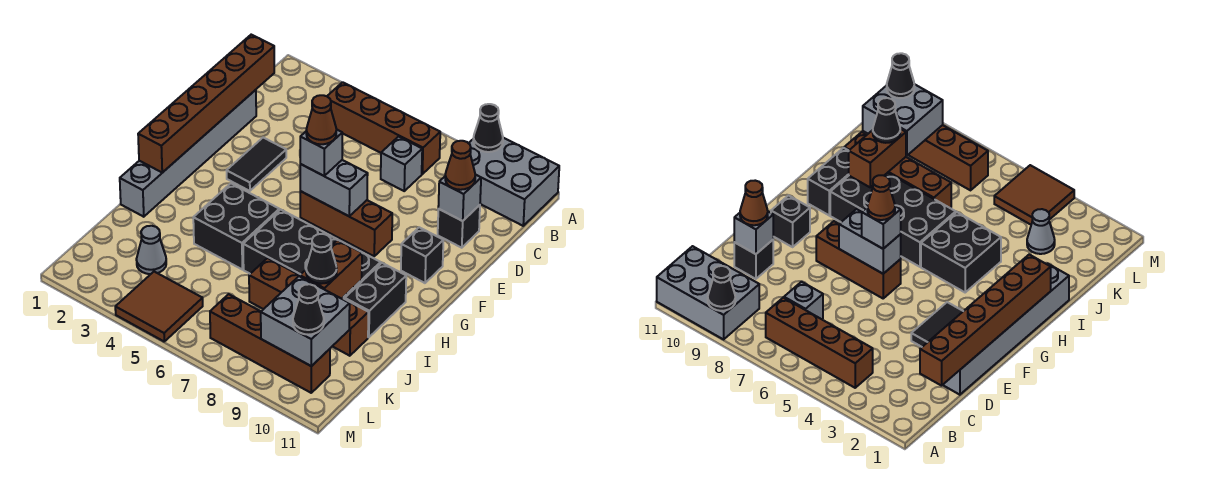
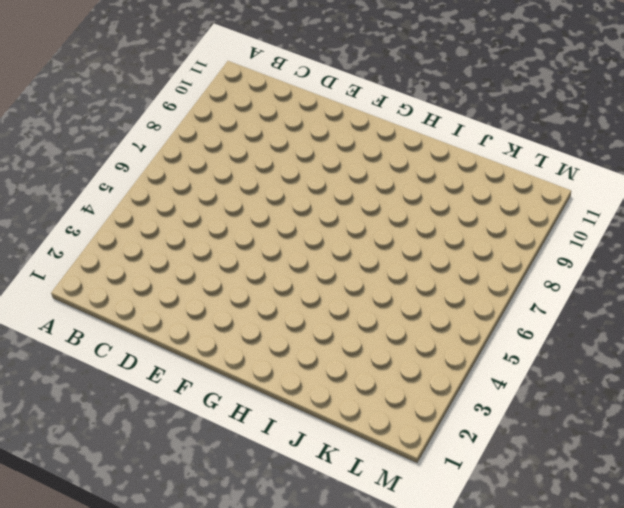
none -> grey brick A9:B11 level 1
none -> brown brick B4:B7 level 1
none -> grey brick C7 level 1

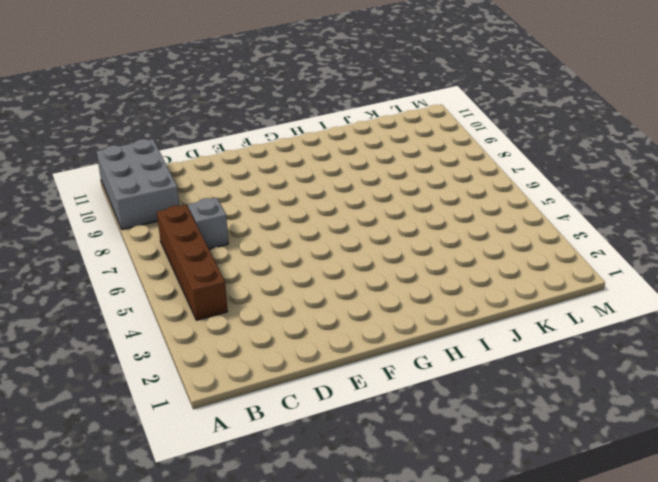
none -> grey brick D1:I1 level 1
none -> black brick D10 level 1
none -> black tile E3:F3 level 1

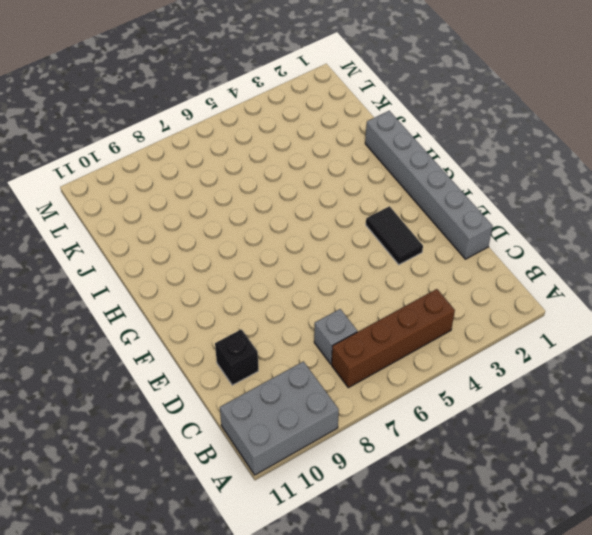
none -> brown brick F6:F8 level 1
none -> black brick F10 level 1
none -> black brick H4:I5 level 1

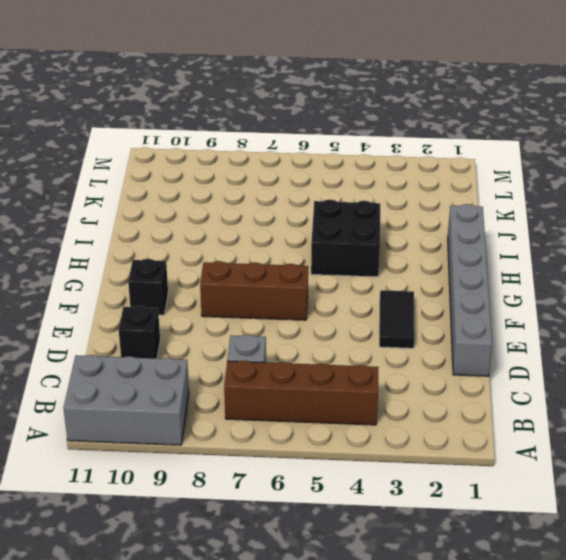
none -> black brick H6:I9 level 1
none -> black brick H10:I10 level 1
none -> brown brick J7:J10 level 1

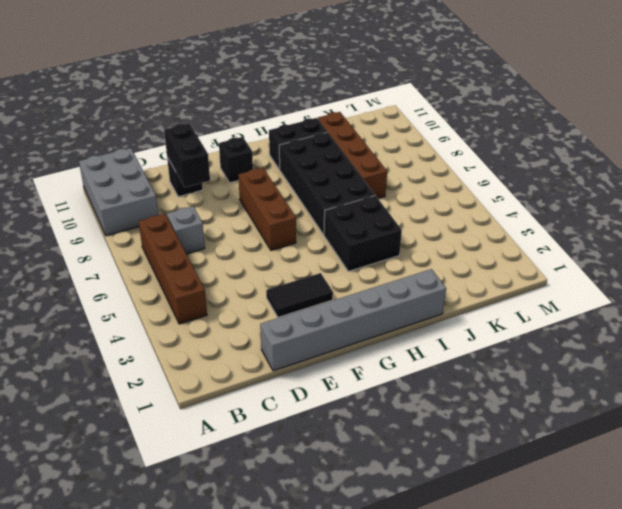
black brick D9:D10 level 2 -> grey brick D10 level 2
none -> grey cone K3 level 1
none -> brown tile L4:M5 level 1
none -> brown brick L7:L10 level 1

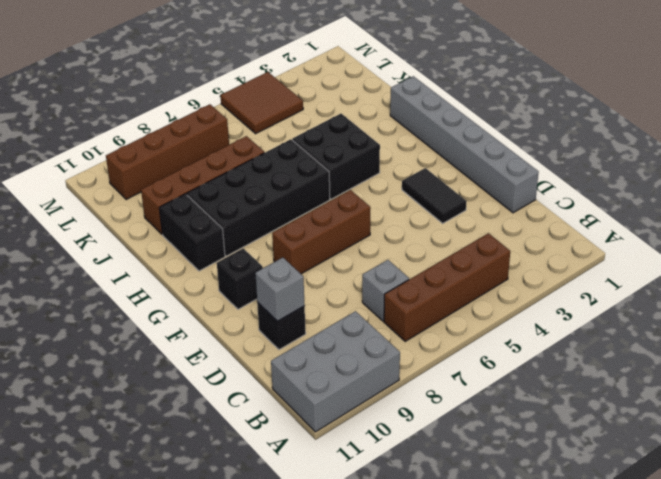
none -> grey cone K3 level 1
none -> black cone A9 level 2
none -> brown brick C1:H1 level 2

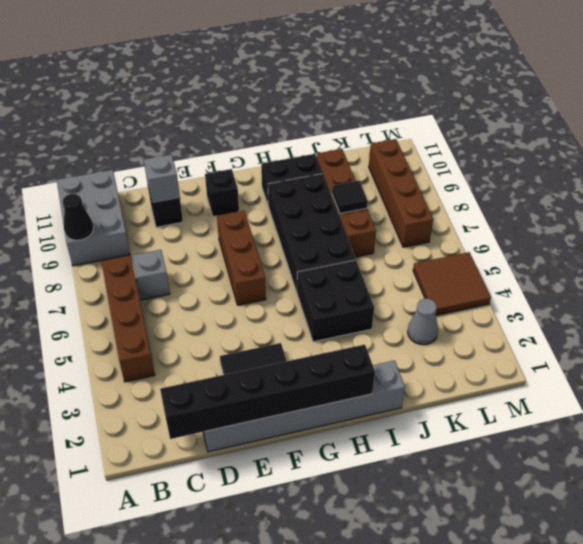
black brick C1:H1 level 2 -> brown brick C1:H1 level 2
black tile J8 level 2 -> none
none -> grey brick F6:F7 level 2
none -> brown brick I9:J9 level 2
none -> grey brick K9:L10 level 2

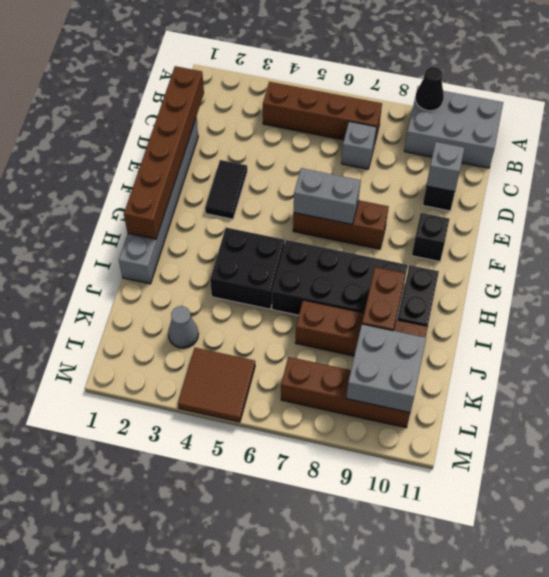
none -> brown cone D10 level 3
none -> grey brick F6 level 3
none -> black cone J9 level 3

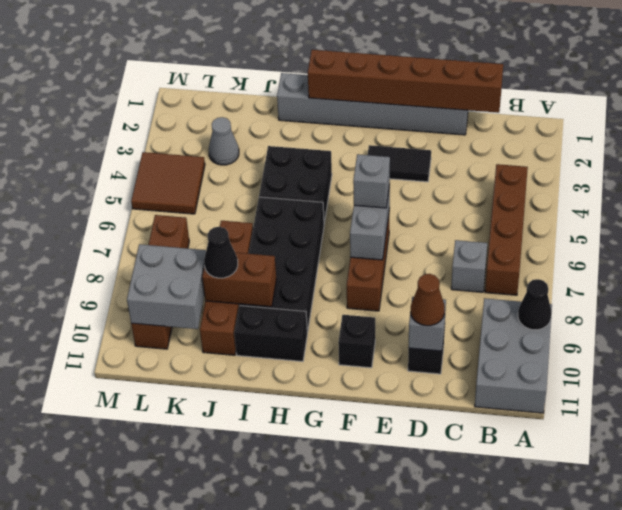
none -> black cone L10 level 3
none -> brown cone F6 level 4

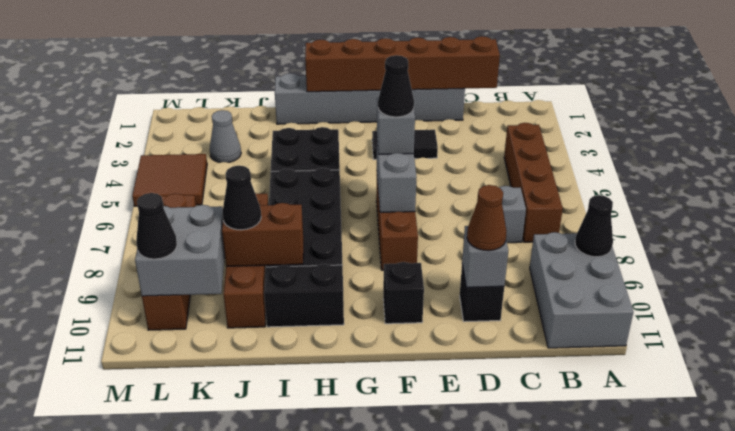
black cone F6 level 4 -> brown cone F6 level 4

